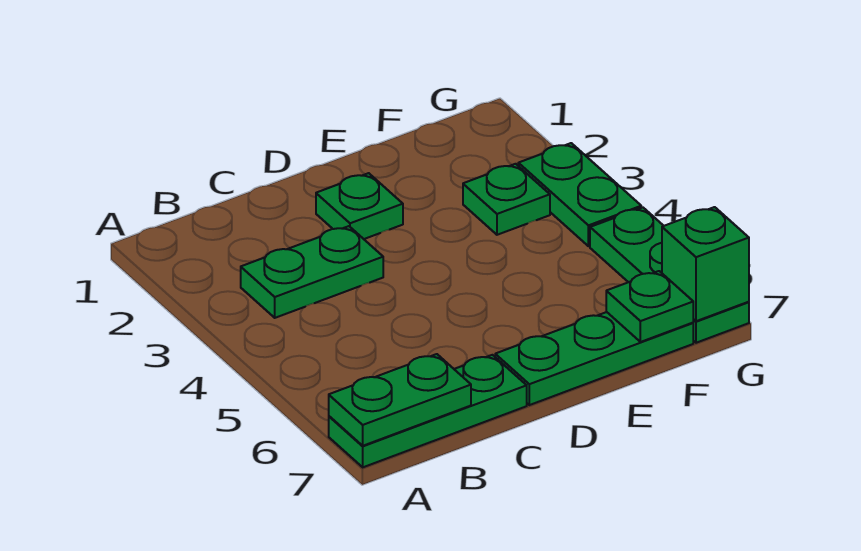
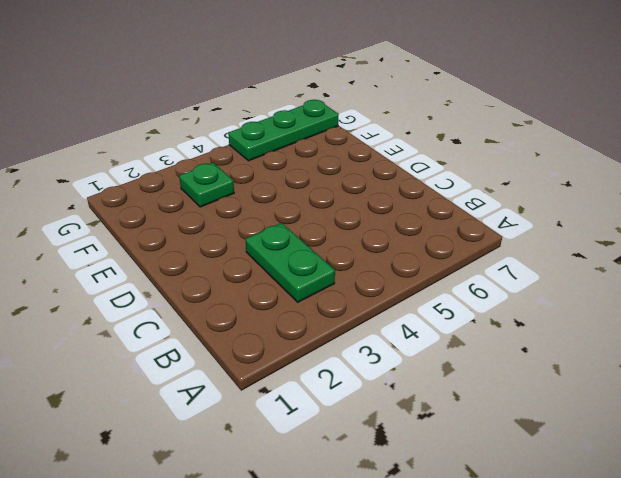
none -> green plate A7:C7 level 1
none -> green plate D2 level 1

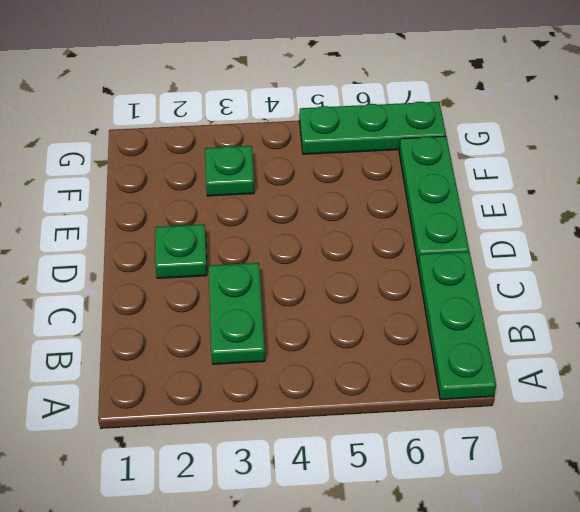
none -> green plate G3:G4 level 1
none -> green plate A7:B7 level 2

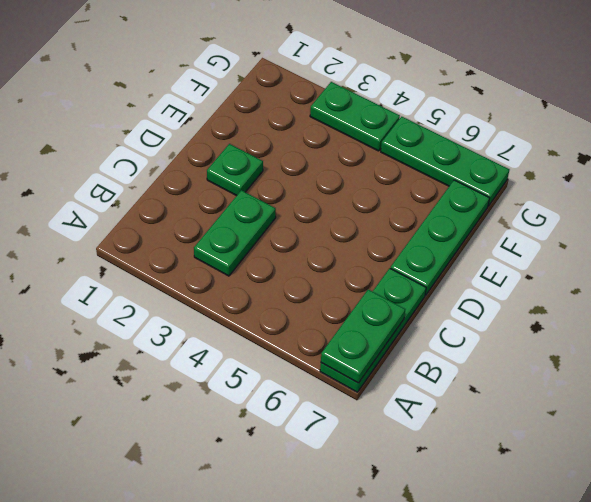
none -> green plate F3 level 1
none -> green plate F7 level 2

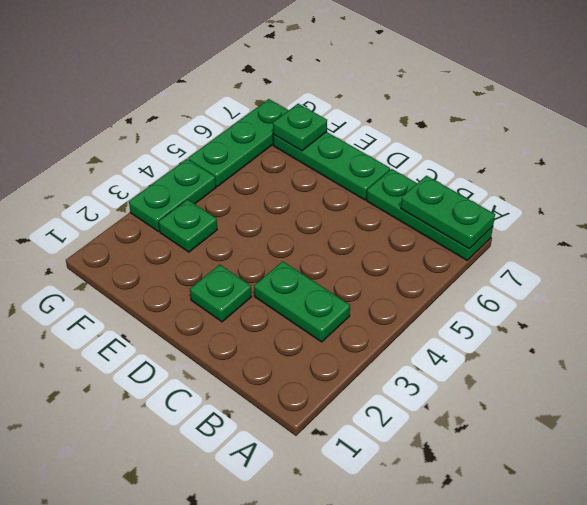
none -> green brick G7 level 2

